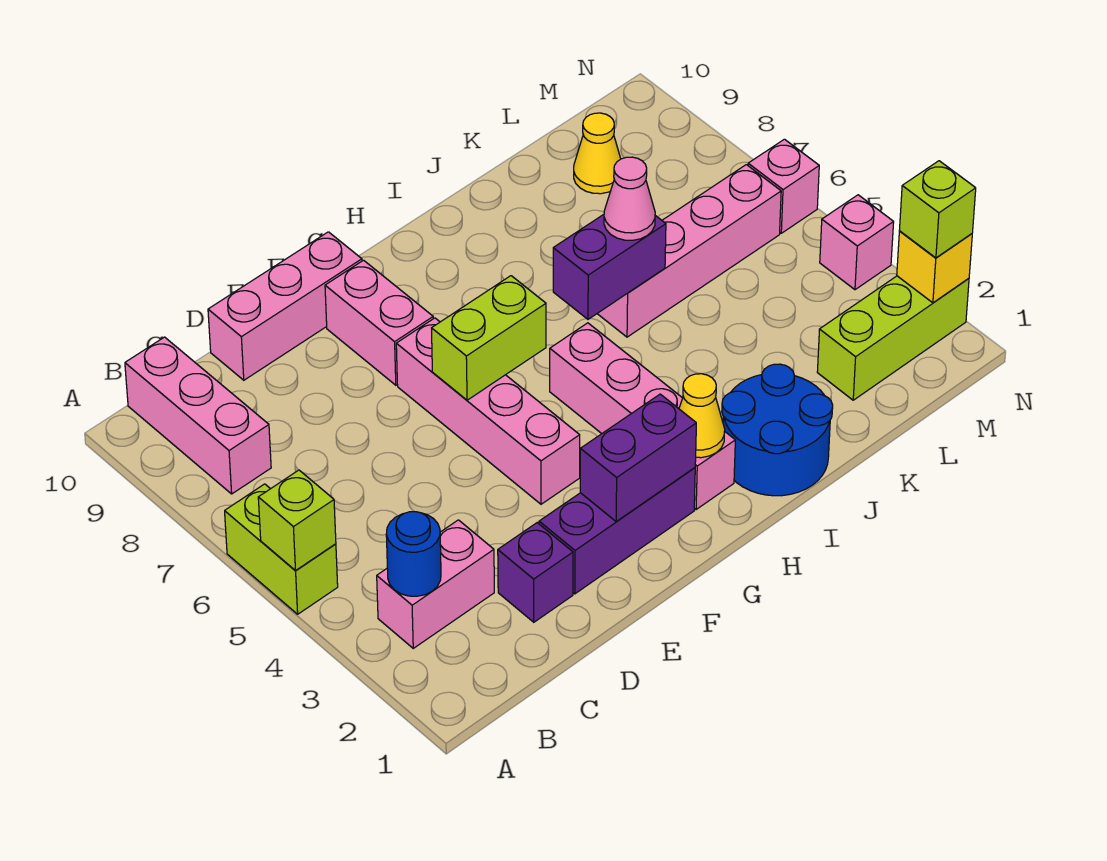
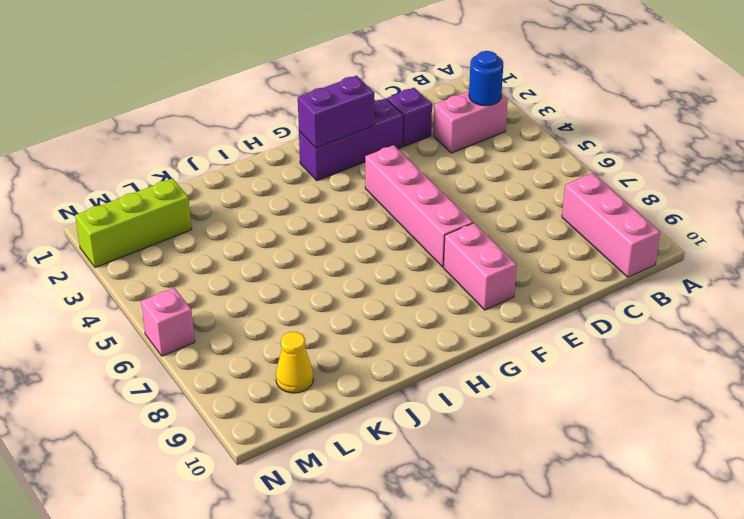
none -> lime brick A5:A6 level 1
none -> pink brick D10:F10 level 1
none -> pink brick H2:H5 level 1

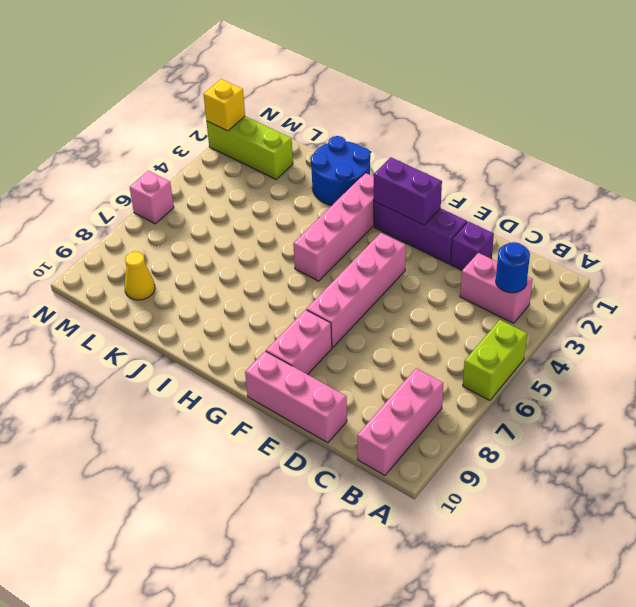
none -> pink brick J6:M6 level 1
none -> pink brick N4 level 1
none -> lime brick A5 level 2

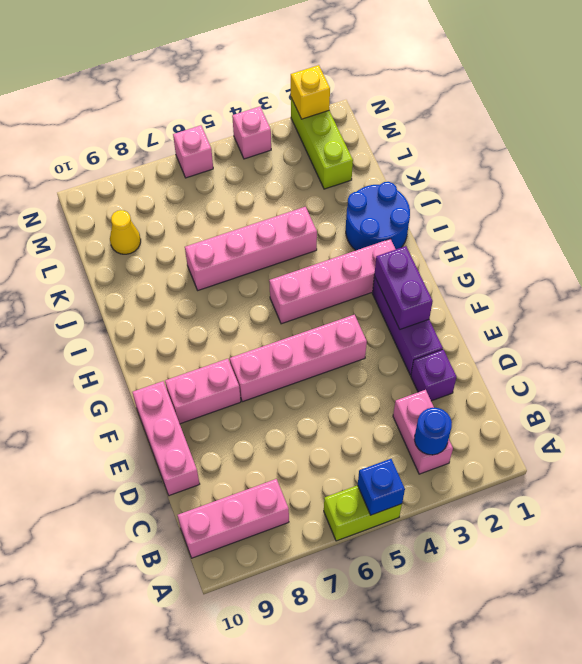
blue brick A5 level 2 -> lime brick A5 level 2
pink brick J4:J7 level 1 -> pink brick J6:M6 level 1
none -> lime brick F6:G6 level 2
none -> yellow cone H2 level 2
none -> purple brick I6:J6 level 2

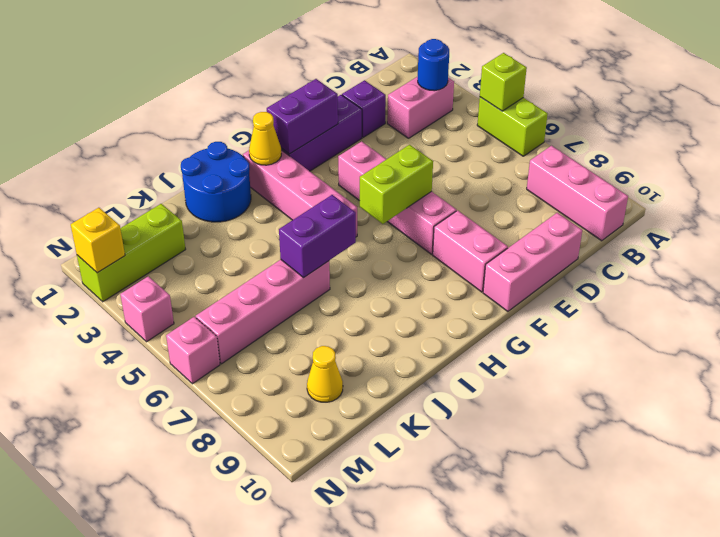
none -> pink cone J6 level 3
none -> lime brick N2 level 3

